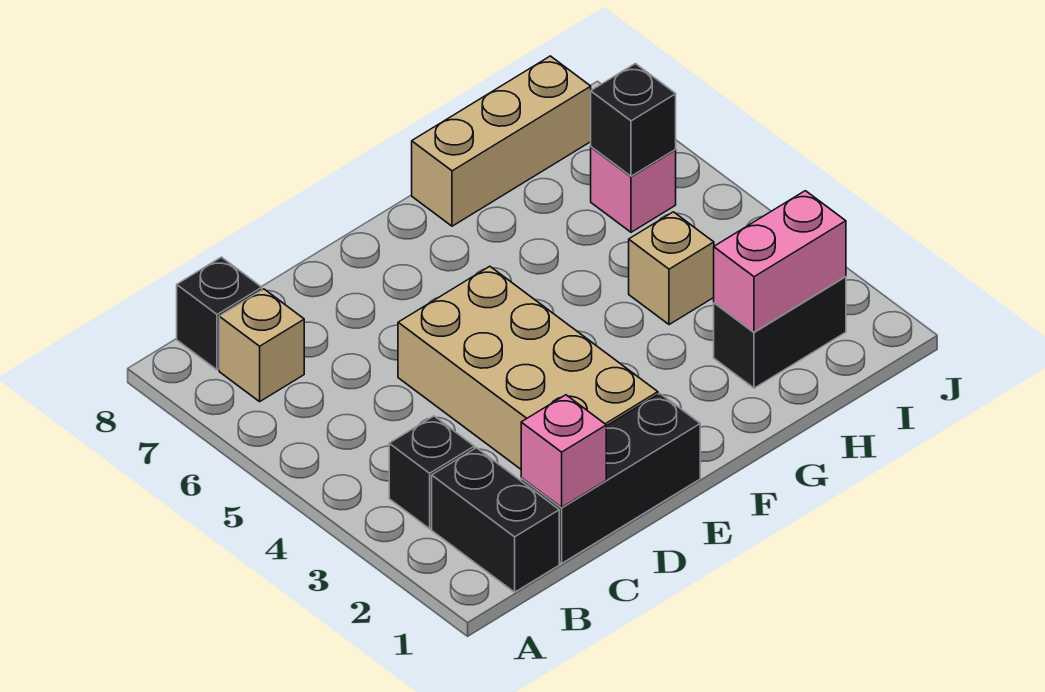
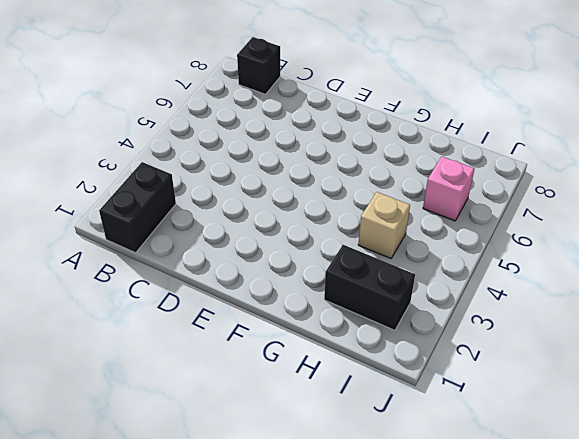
none -> black brick B3 level 1
none -> tan brick B7 level 1
none -> black brick C1:E1 level 1

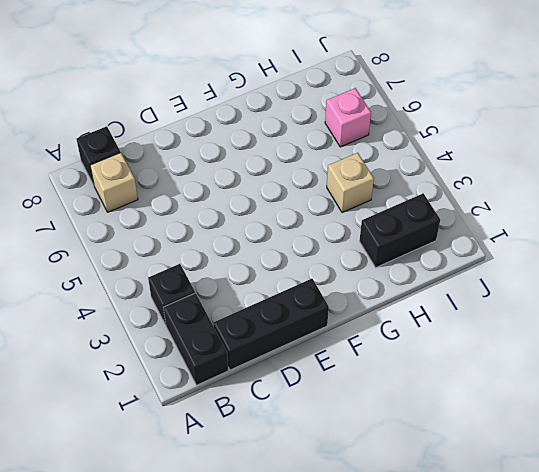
none -> tan brick D2:E5 level 1
none -> tan brick G8:I8 level 1
none -> pink brick C1 level 2

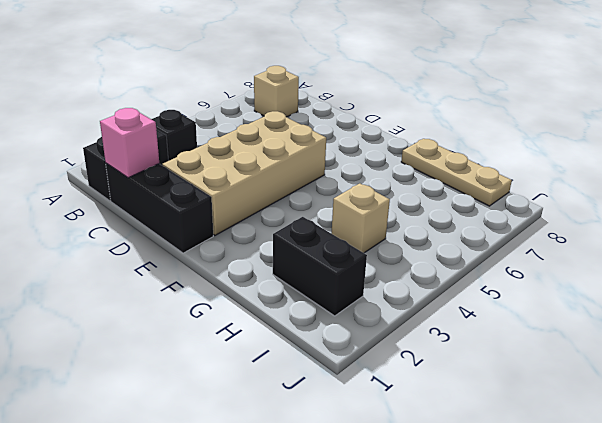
tan plate G8:I8 level 1 -> tan brick G8:I8 level 1
none -> black brick B8 level 1
none -> pink brick I6 level 1
none -> pink brick H2:I2 level 2

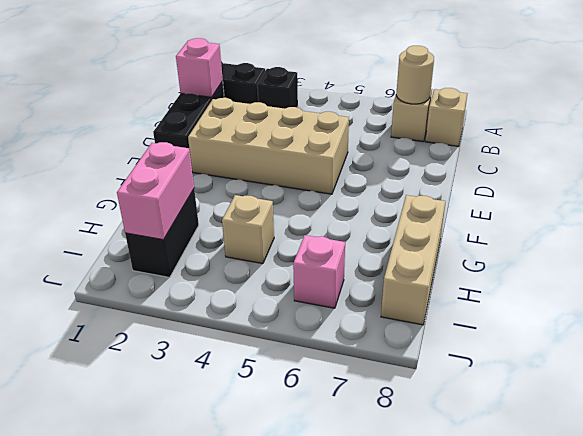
tan round brick B7 level 2 -> none
tan brick B8 level 1 -> black brick B8 level 1
none -> black brick I6 level 2

